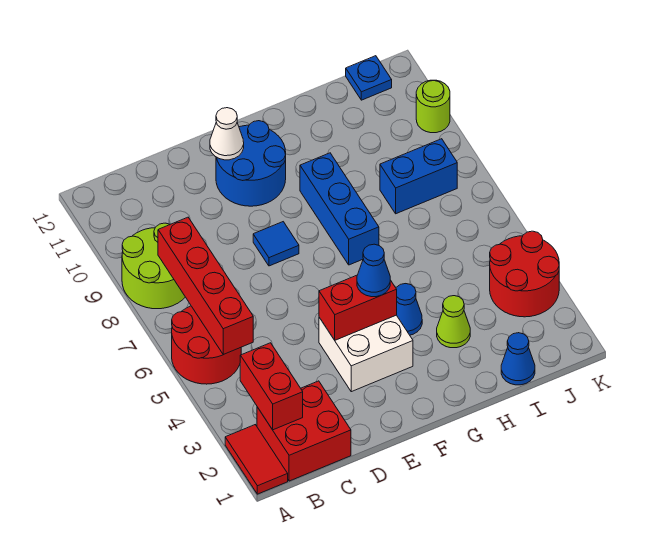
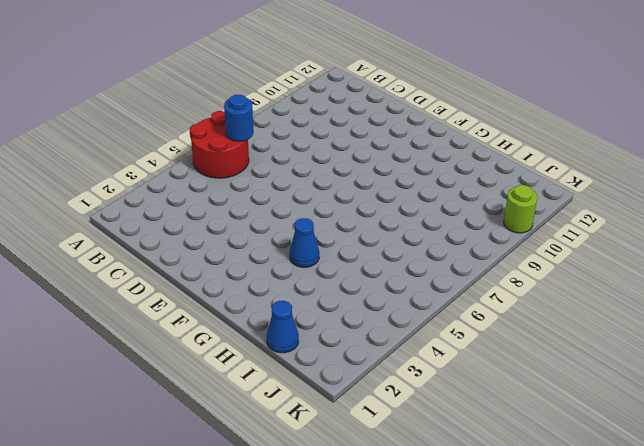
blue round brick B6 level 2 -> red brick B5:B8 level 2
none -> red tile A1:A2 level 1
none -> lime round brick A8:B9 level 1
none -> red brick B1:C2 level 1

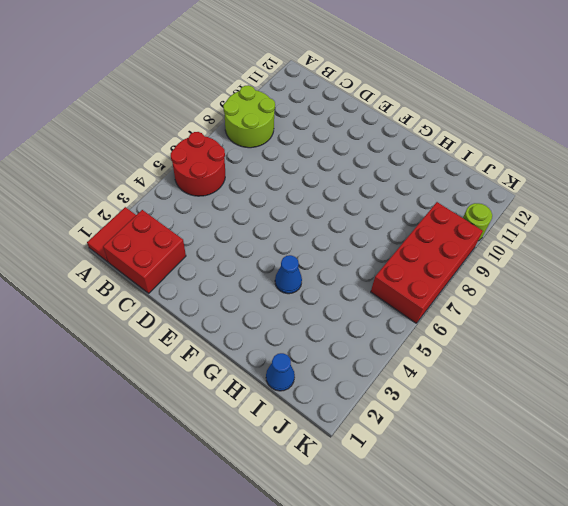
red brick J6:K9 level 1 -> blue brick I8:J8 level 1
none -> white brick E3:F4 level 1
none -> blue tile E8 level 1
none -> blue round brick E10:F11 level 1

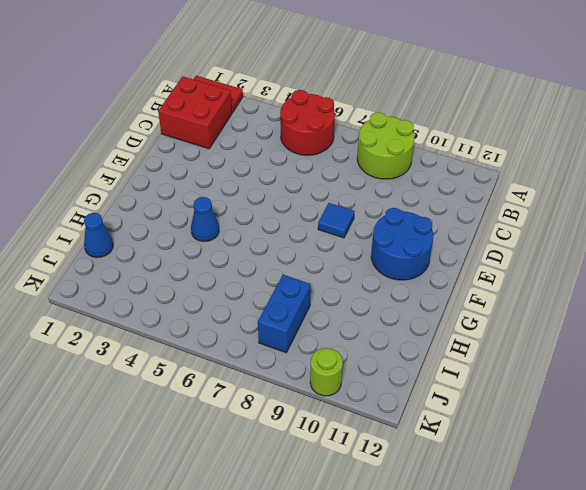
none -> white brick E3:F4 level 1
none -> blue brick G7:G9 level 1
none -> lime cone H3 level 1

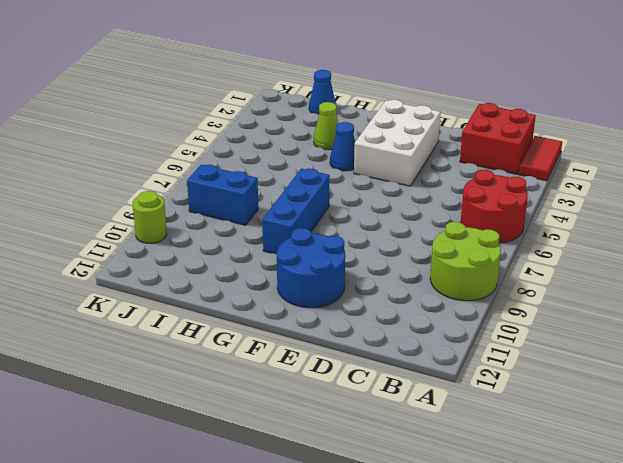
white brick E2:F4 level 1 -> white brick E3:F4 level 1
none -> blue tile E8 level 1
none -> red round brick J3:K4 level 1
none -> blue plate J12 level 1

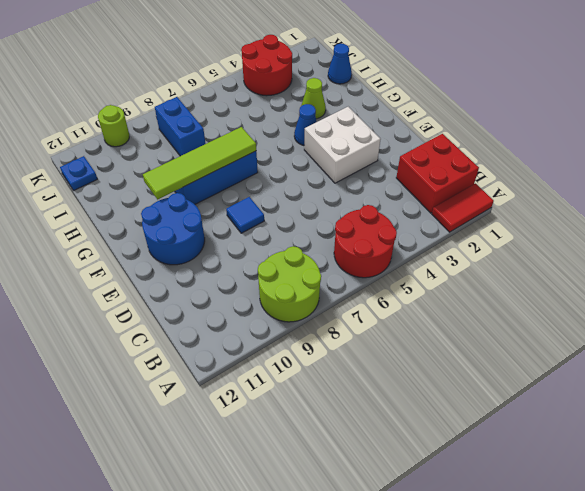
lime tile G7:G10 level 2 -> none
none -> red brick B2:B3 level 2
none -> red brick B5:B8 level 2
none -> red brick E4:F4 level 2

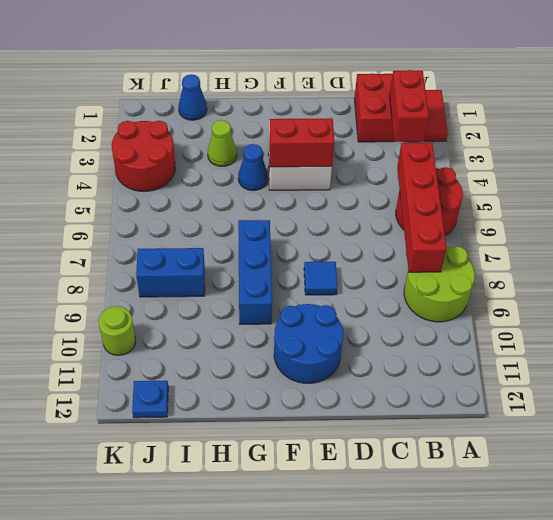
none -> white cone E11 level 2
none -> blue cone F4 level 3

